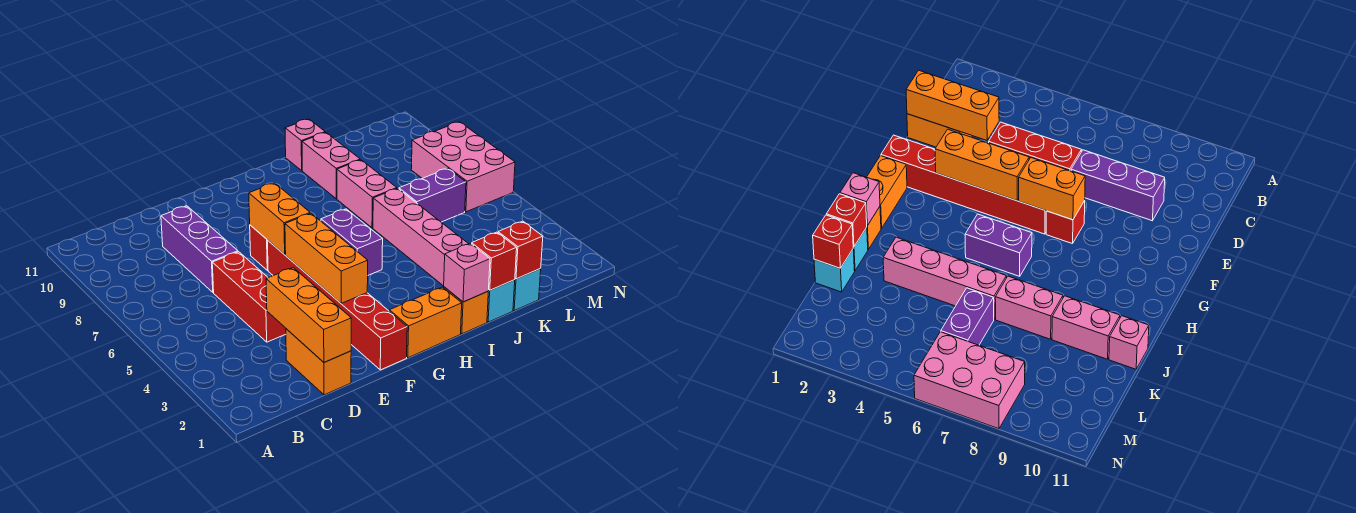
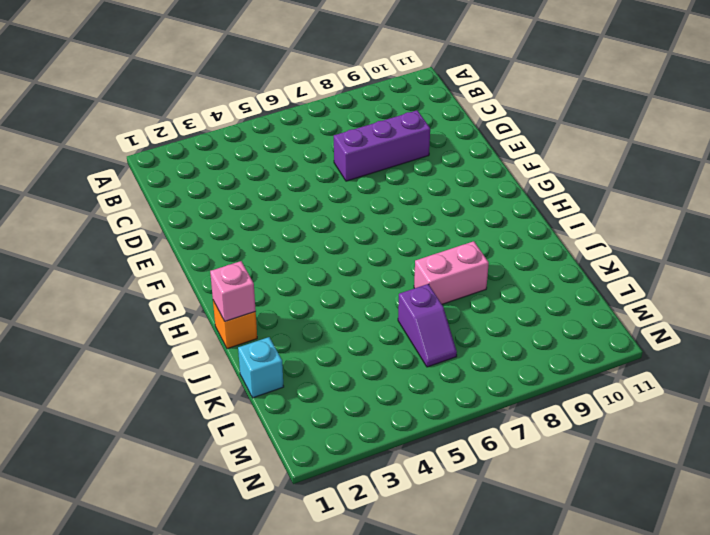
purple slope K6:L6 level 1 top K -> purple brick K6:L6 level 1
none -> orange brick D1:D2 level 1
none -> red brick D4:D6 level 1
none -> red brick F1:F6 level 1

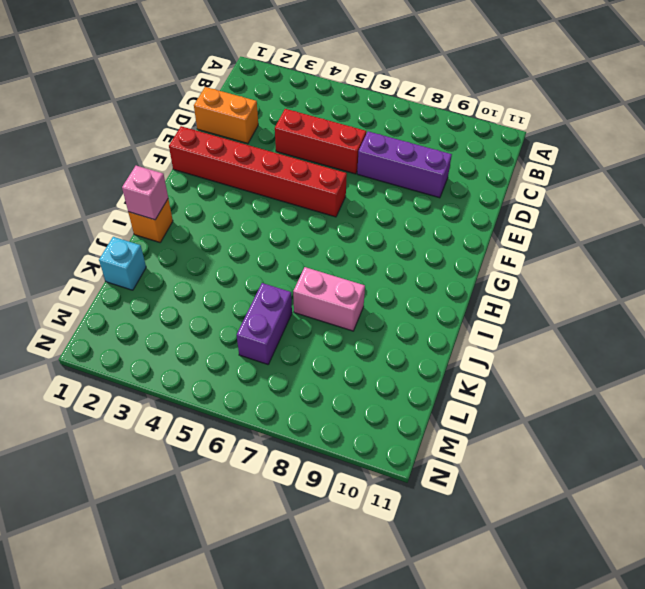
none -> red brick F7 level 1
none -> orange brick G1:H1 level 1
none -> purple brick H5:H6 level 1

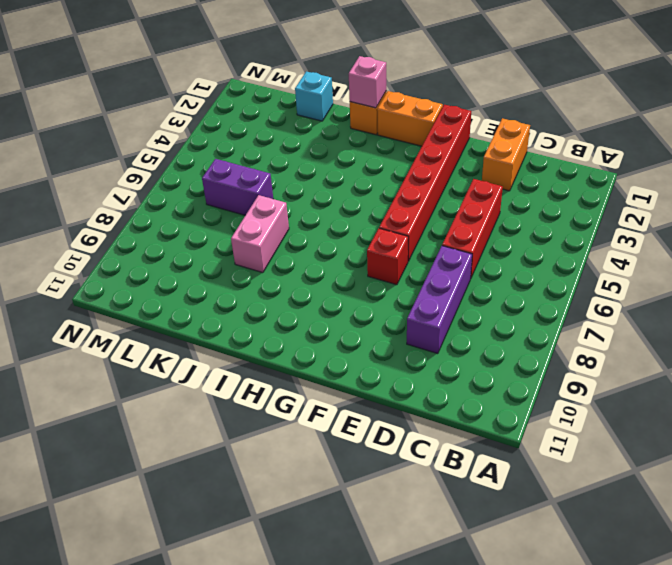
none -> purple brick H5:H6 level 1
none -> cyan brick J1 level 1
none -> pink brick J3:J6 level 1

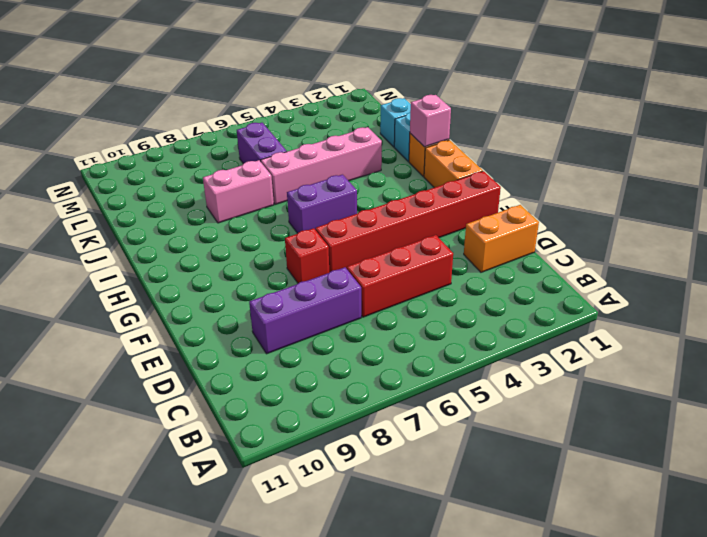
none -> pink brick J9:J10 level 1
none -> pink brick J11 level 1
none -> pink brick M6:N8 level 1

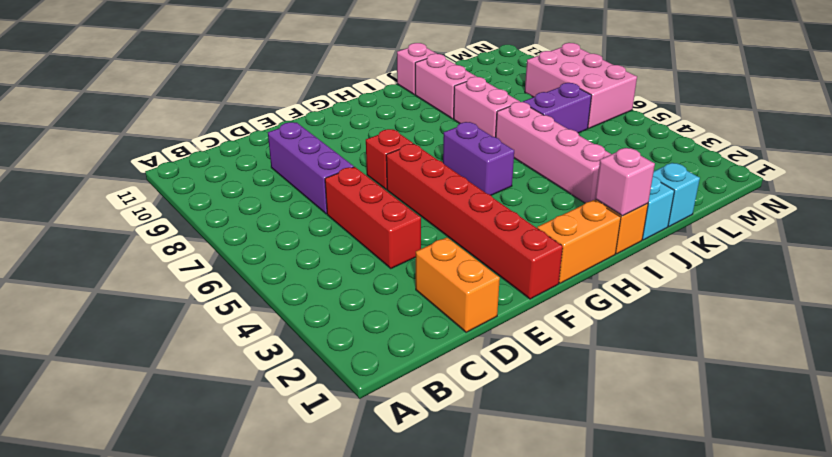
none -> orange brick D1:D3 level 2
none -> orange brick F3:F5 level 2
none -> orange brick F6:F7 level 2

